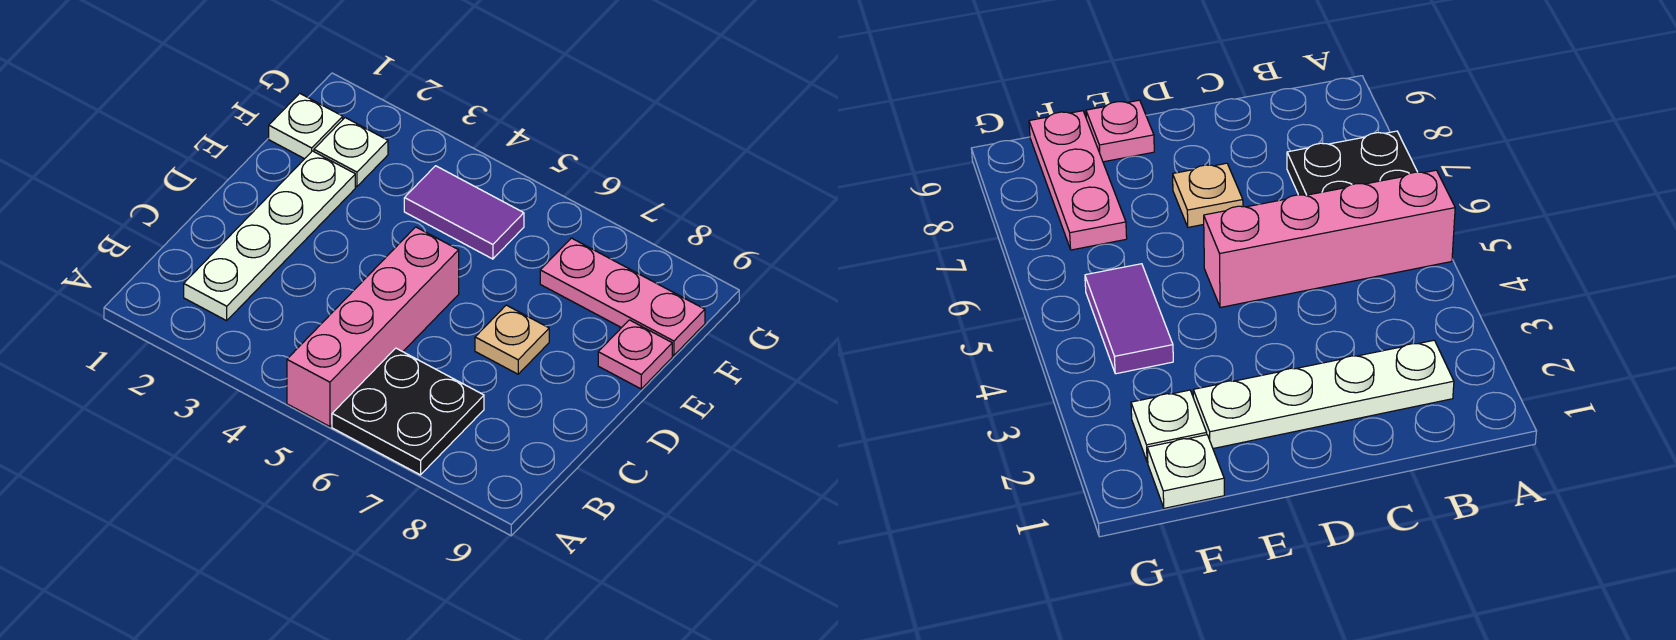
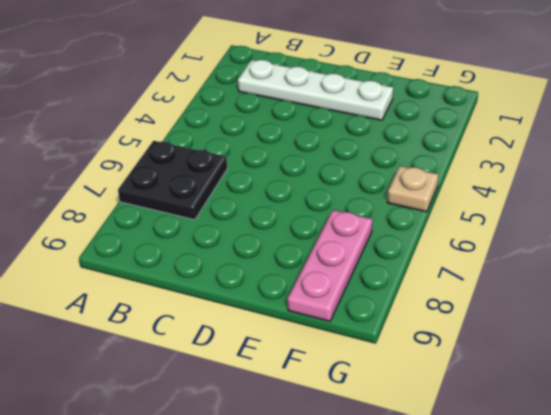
tan plate G5 level 1 -> tan plate D7 level 1
none -> pink brick A5:D5 level 1
none -> pink plate E9 level 1

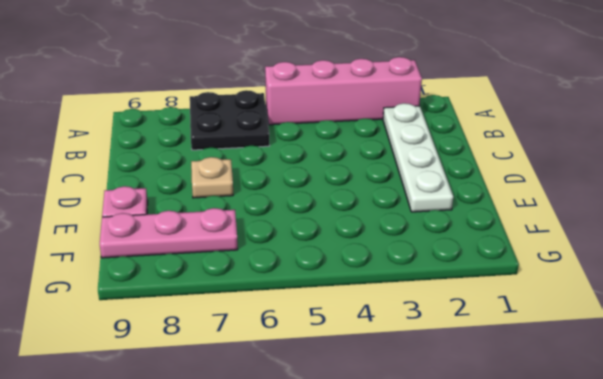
pink brick A2:A5 level 1 -> pink brick A5:D5 level 1
none -> white plate F1 level 1
none -> white plate F2 level 1

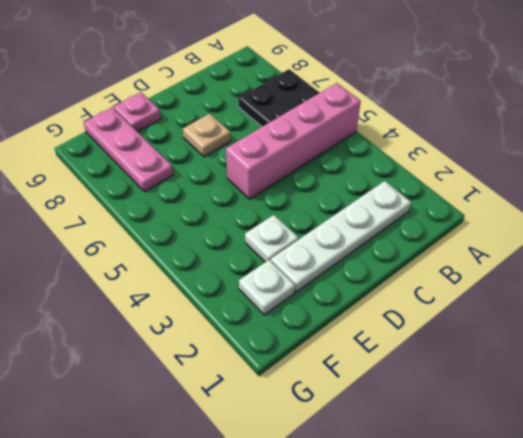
white plate E3 level 1 -> white plate F1 level 1
none -> purple tile F4:F5 level 1

